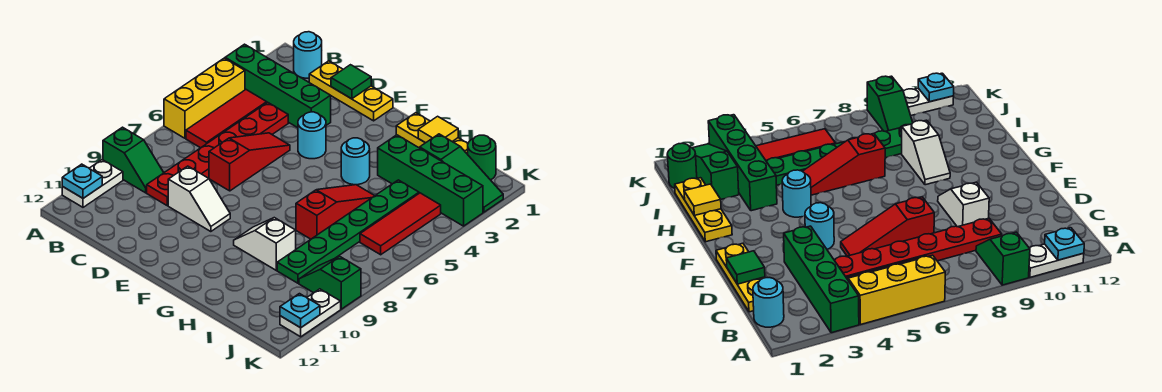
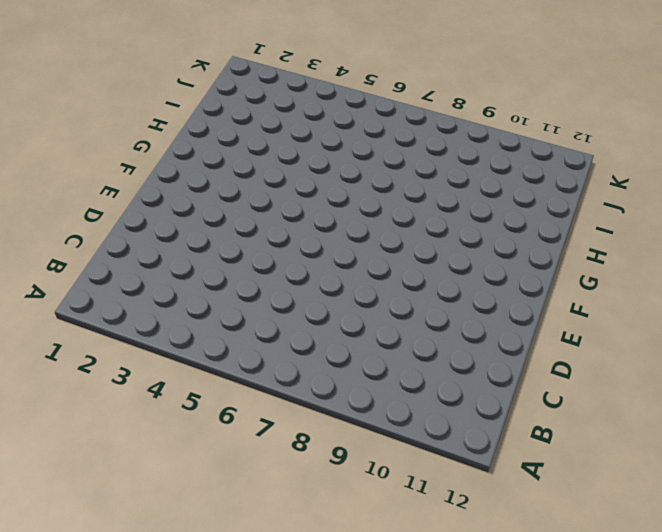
none -> green brick A3:D3 level 1
none -> yellow brick A4:A6 level 1
none -> green slope A9:B9 level 1 top A

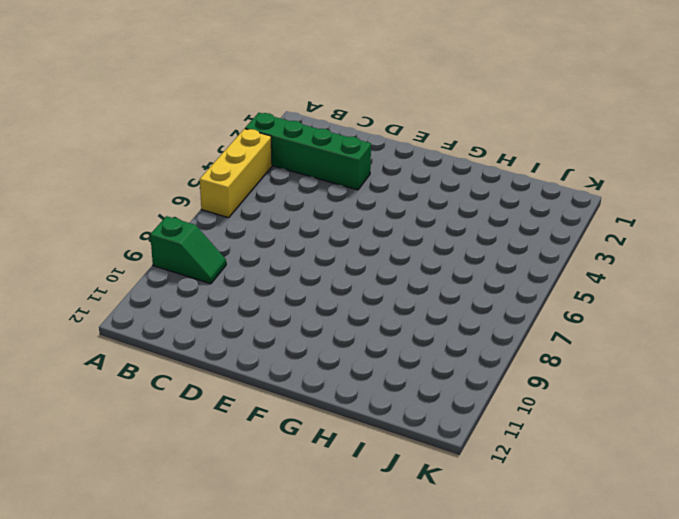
none -> white plate A10:A11 level 1
none -> cyan round brick B1 level 1
none -> red tile B4:B6 level 1

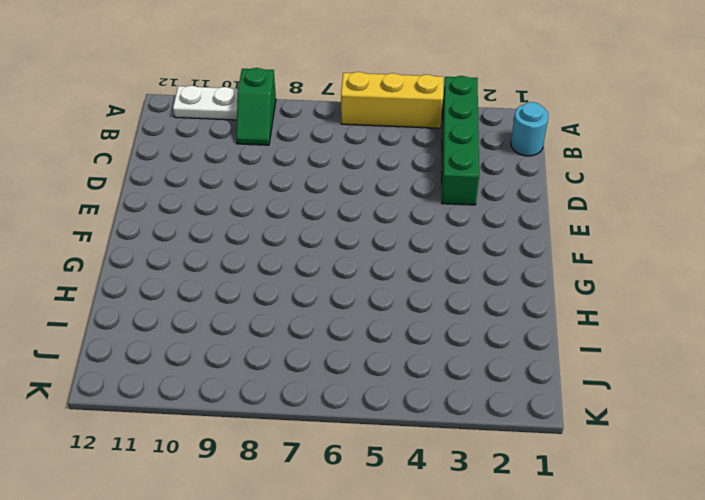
none -> red tile B4:B6 level 1
none -> yellow plate C1:E1 level 1
none -> red plate C4:C9 level 1

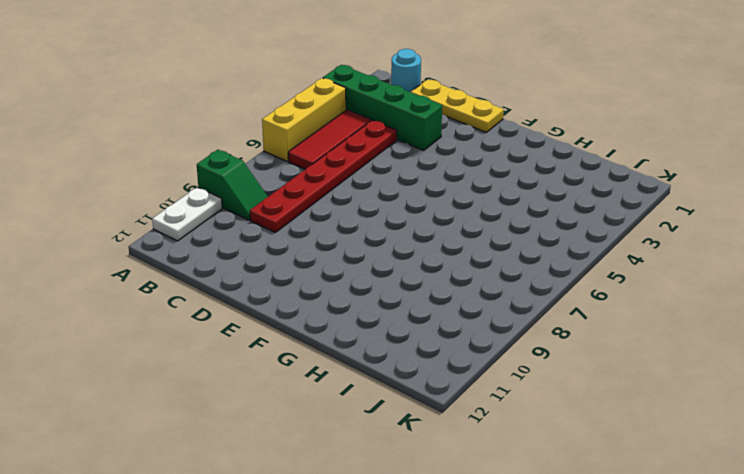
none -> red slope D5:D7 level 1 top 7
none -> white slope D9:E9 level 1 top D
none -> cyan round brick E4 level 1

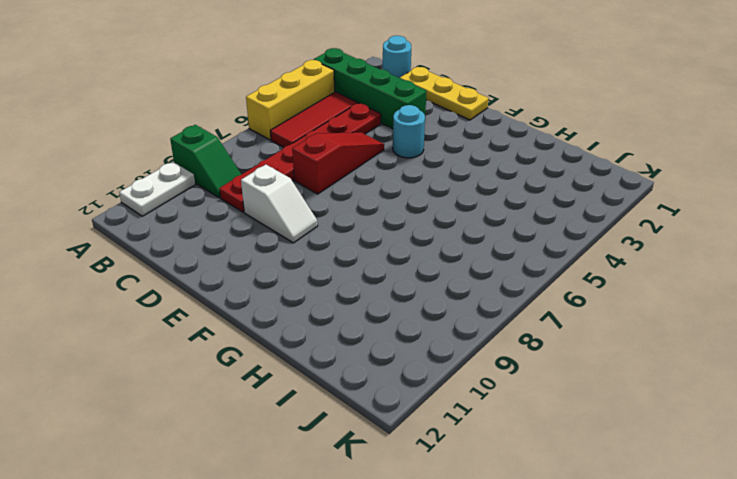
none -> yellow plate G1:I1 level 1
none -> cyan round brick G4 level 1
none -> white slope G9:H9 level 1 top H

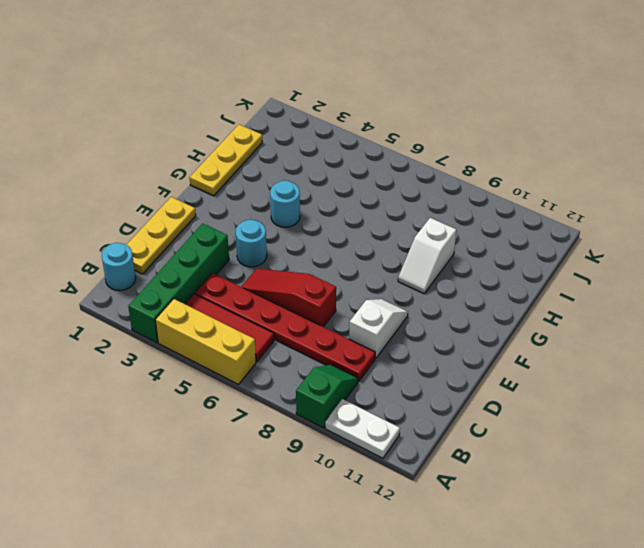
none -> green brick H3:K3 level 1
none -> red slope H5:H7 level 1 top 7
none -> green slope I2:K2 level 1 top I

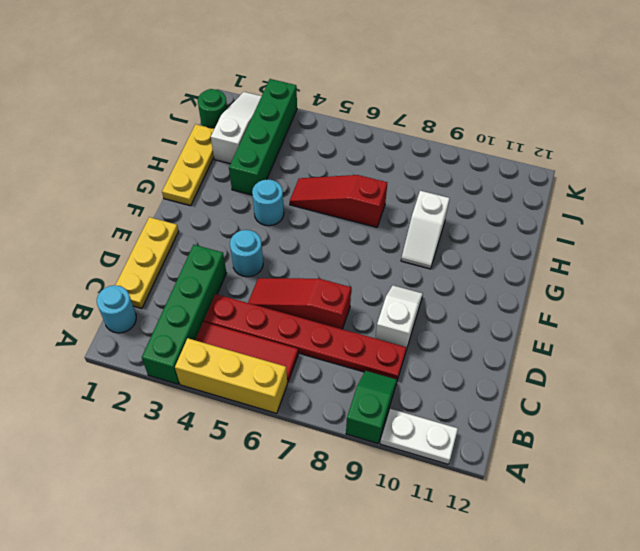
white slope I2:K2 level 1 top I -> green slope I2:K2 level 1 top I
none -> green plate I4:I9 level 1
none -> red tile J4:J6 level 1
none -> green slope J9:K9 level 1 top K

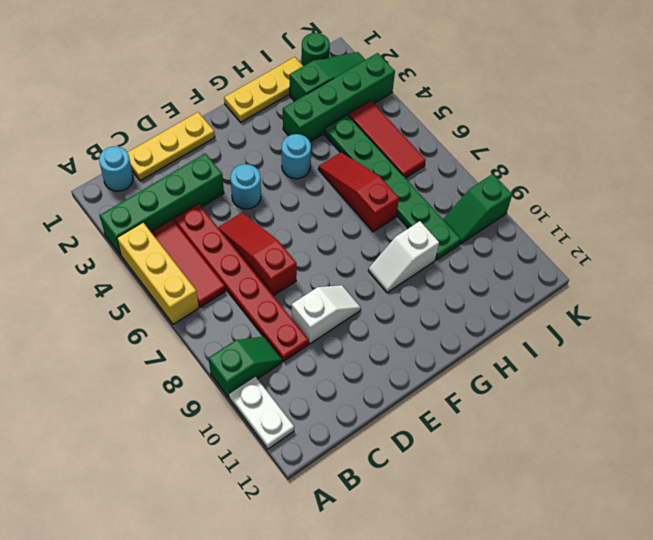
none -> white plate K10:K11 level 1
none -> cyan plate A11 level 2
none -> green tile D1 level 2

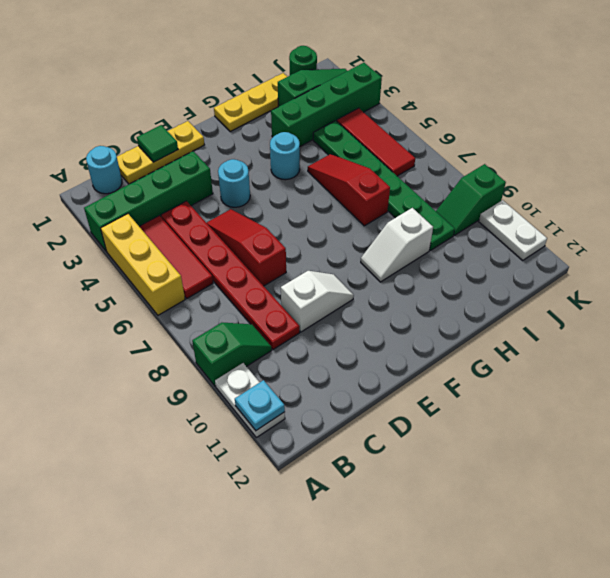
none -> yellow tile H1 level 2
none -> cyan plate K11 level 2

